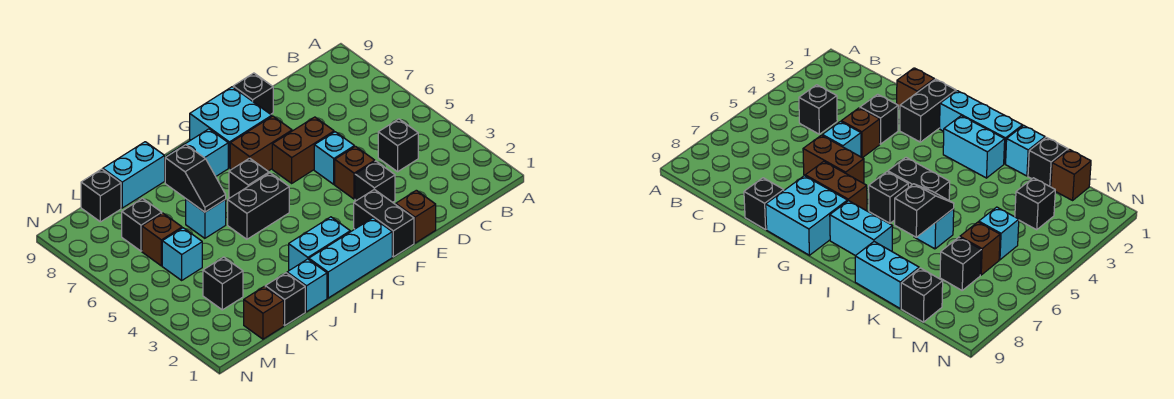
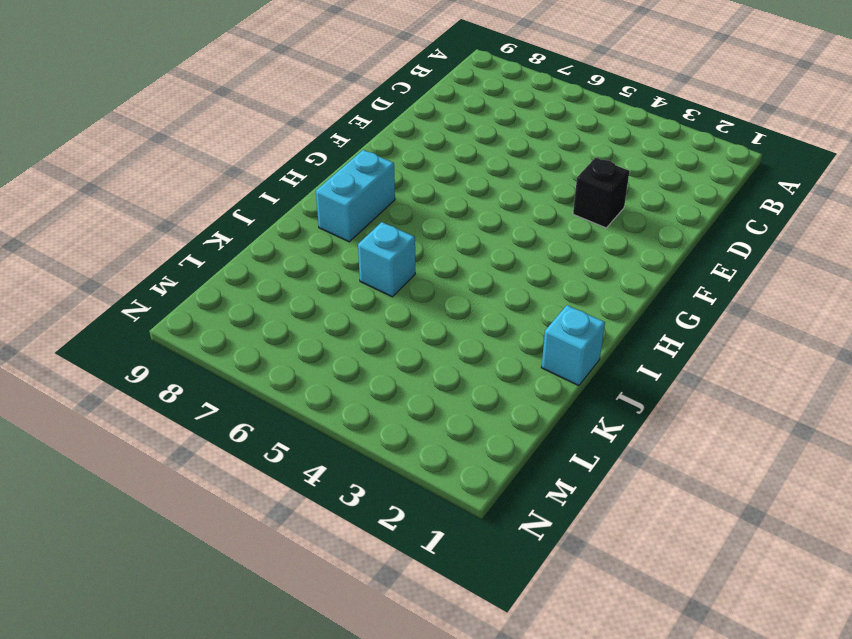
none -> black brick C4 level 1
none -> brown brick E1 level 1
none -> brown brick E4 level 1

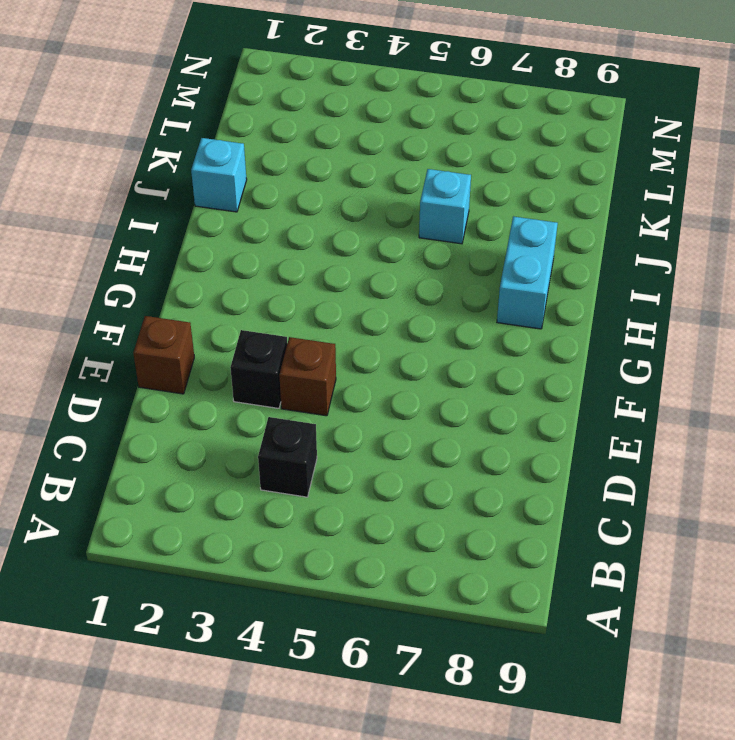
none -> cyan brick E5 level 1
none -> brown brick E6:F6 level 1
none -> black brick E9 level 1

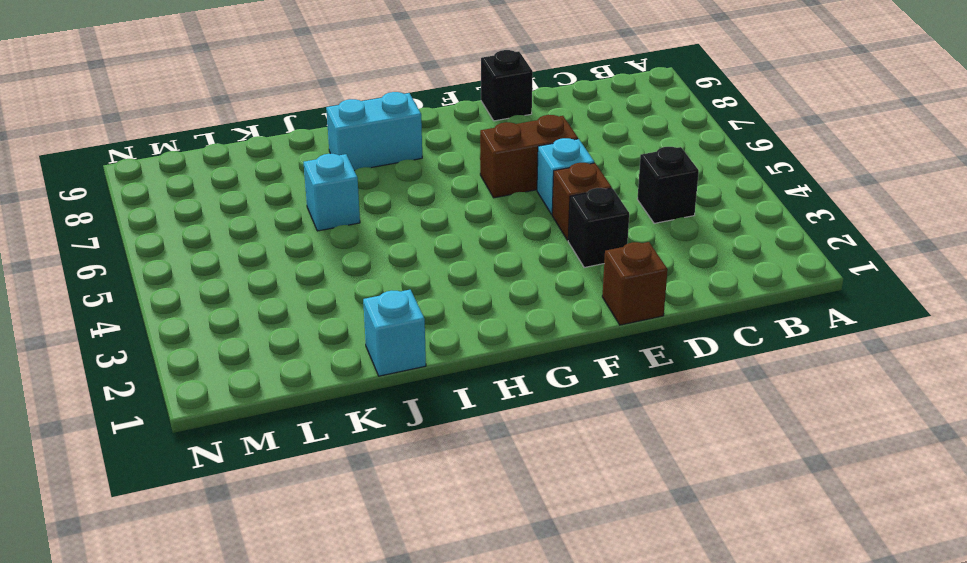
none -> black brick F1:F2 level 1
none -> brown brick F7:G7 level 1
none -> cyan brick F8:G9 level 1

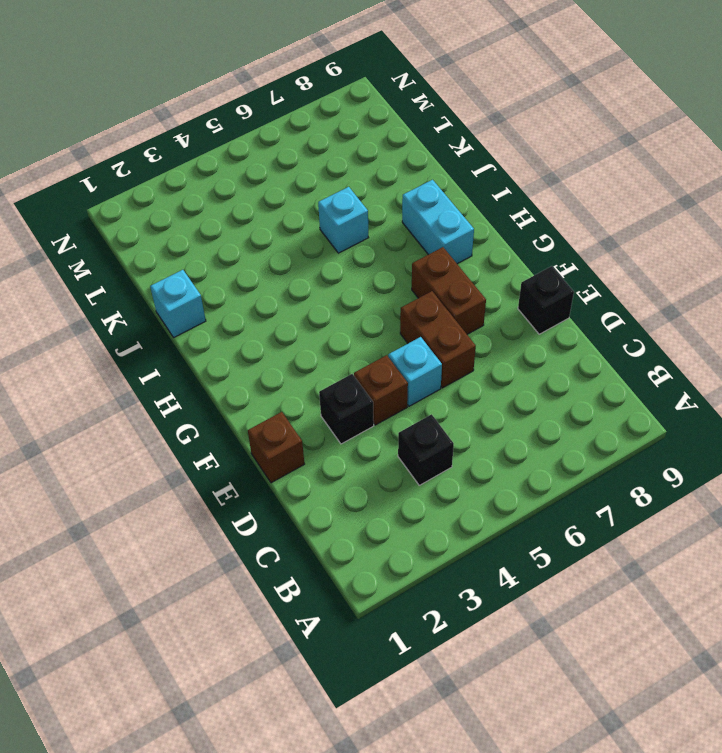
none -> black brick F1:F2 level 1
none -> cyan brick F8:G9 level 1
none -> cyan brick G1:I1 level 1

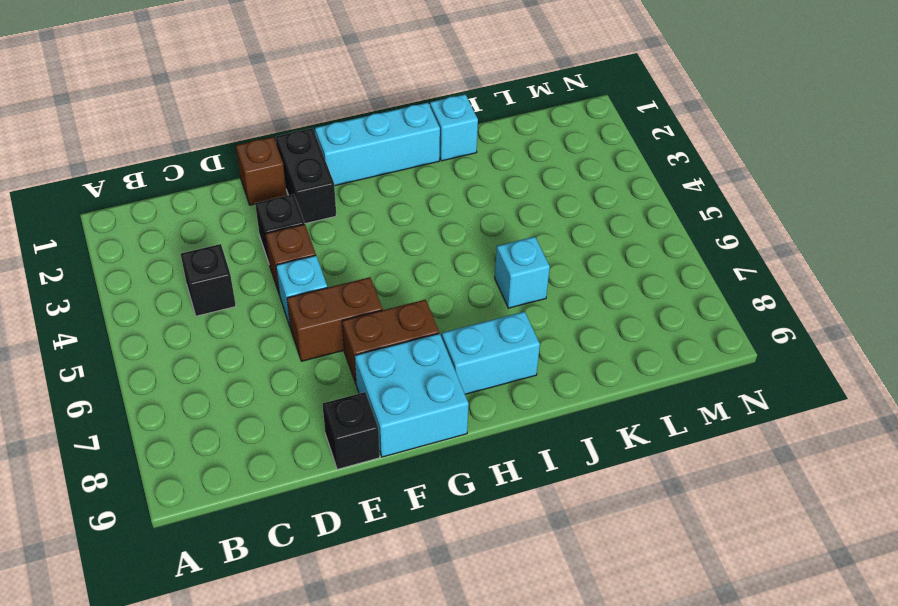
none -> cyan brick H2:I2 level 1
none -> black brick H5:I5 level 1
none -> black brick H6 level 1

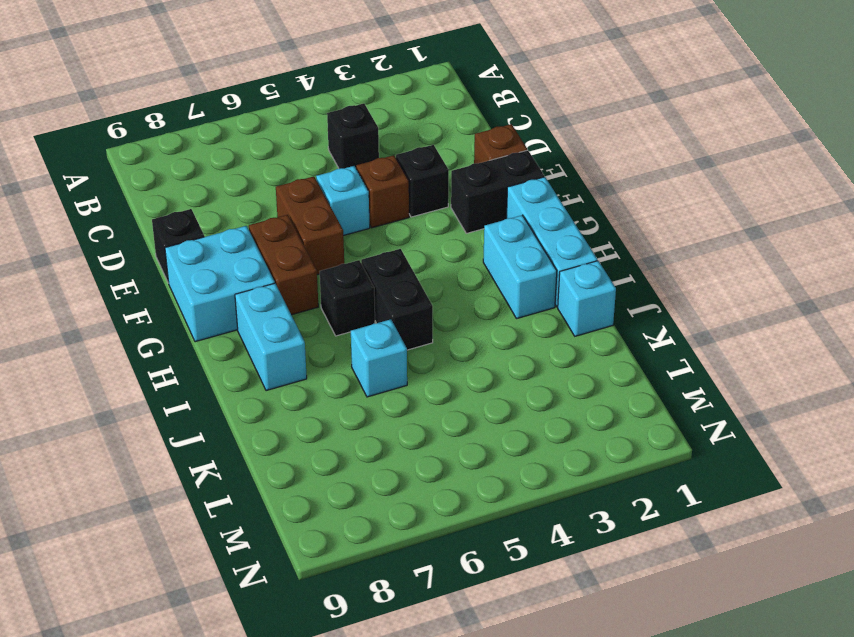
none -> cyan brick J9:K9 level 1
none -> black brick K1 level 1
none -> brown brick L1 level 1

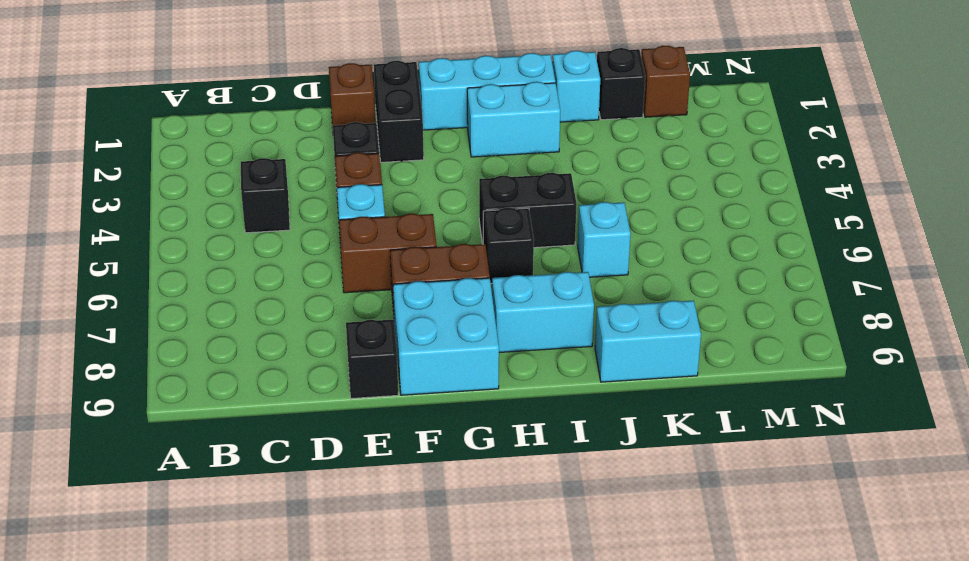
none -> black brick L3 level 1
none -> cyan brick L5 level 1
none -> brown brick L6 level 1

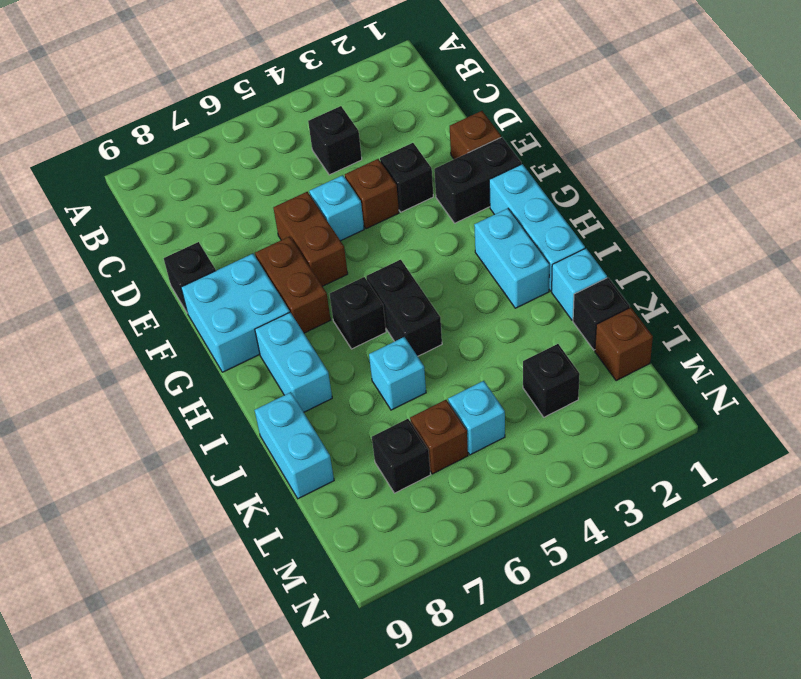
none -> black brick L9 level 1
none -> black slope J6:J7 level 2 top 7

